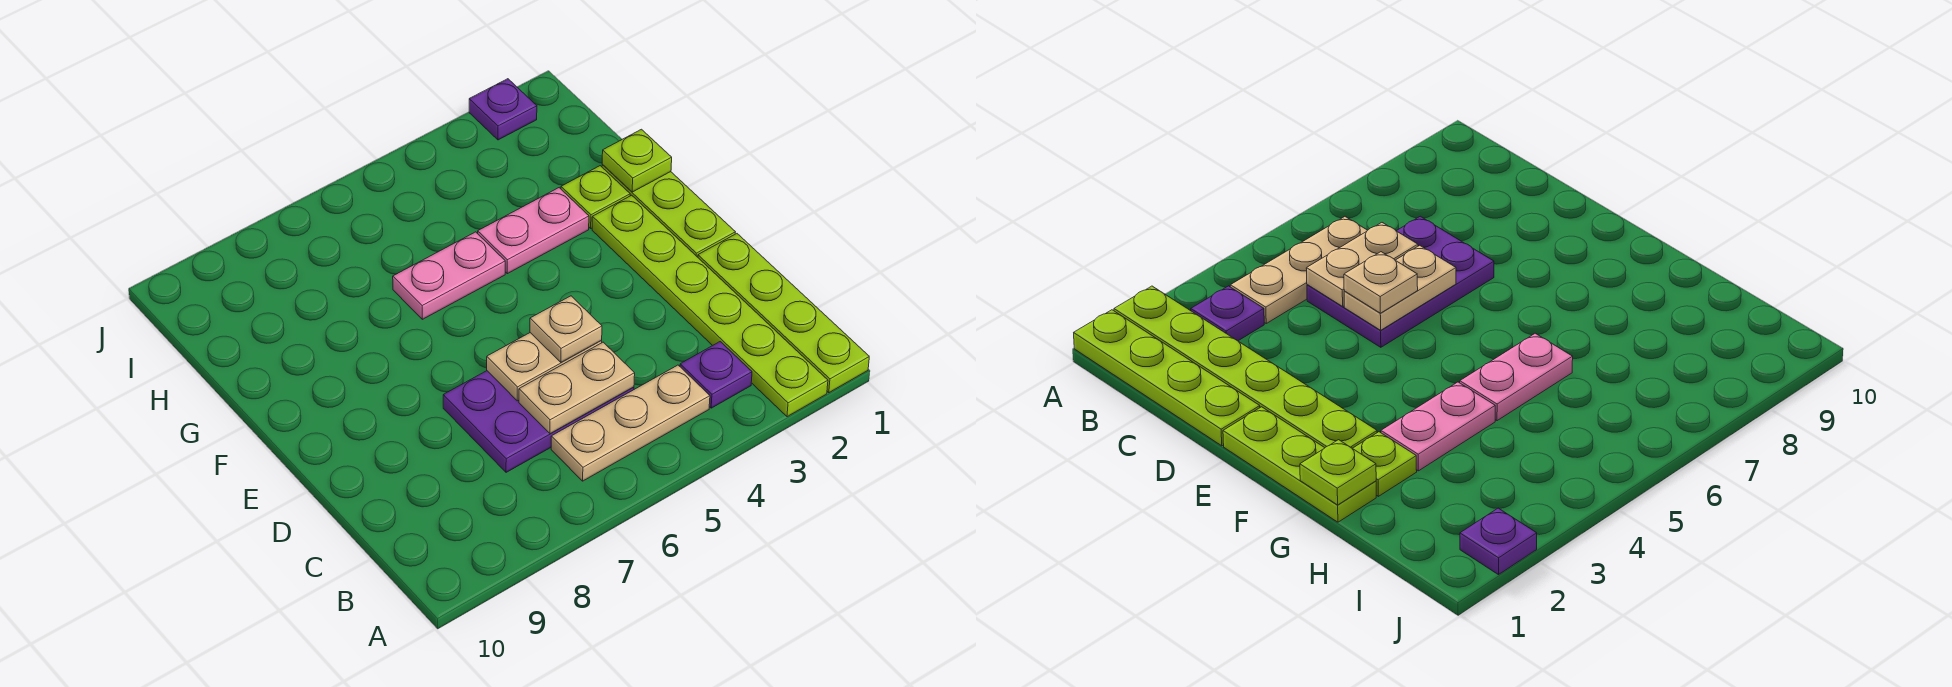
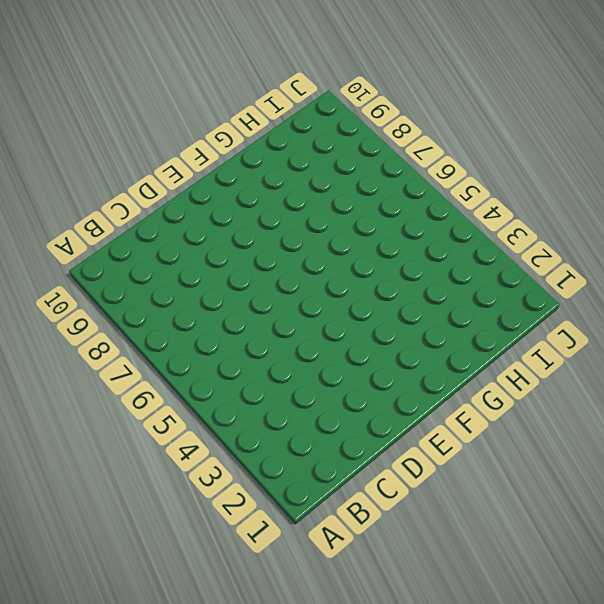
none -> lime plate A1:D1 level 1
none -> lime plate A2:F2 level 1
none -> purple plate B3 level 1

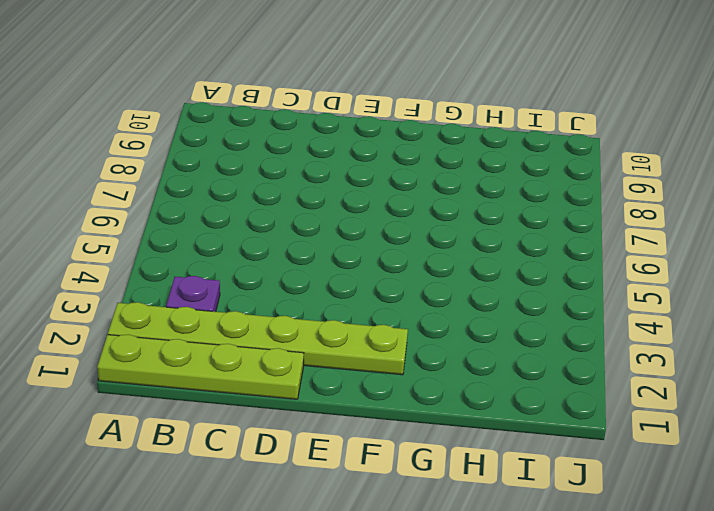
none -> tan plate B4:B6 level 1
none -> purple plate C5:D7 level 1
none -> lime plate E1:G1 level 1

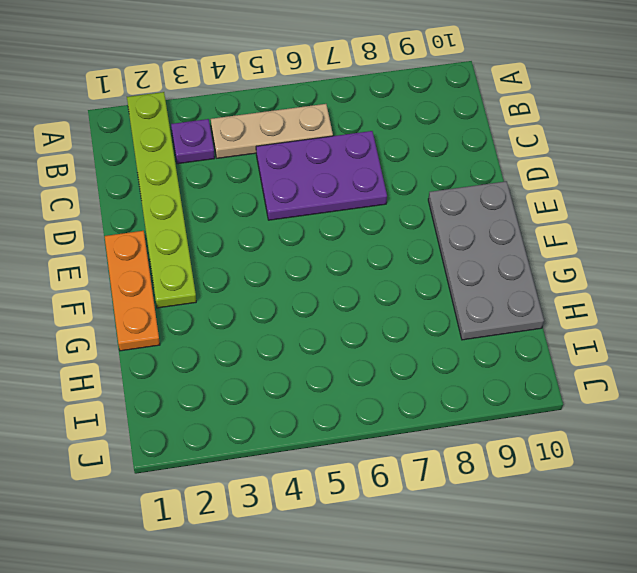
orange plate E1:G1 level 1 -> lime plate E1:G1 level 1
grey plate E9:H10 level 1 -> none
none -> lime plate A1:D1 level 1
none -> lime plate G2 level 1
none -> pink plate G3:G4 level 1

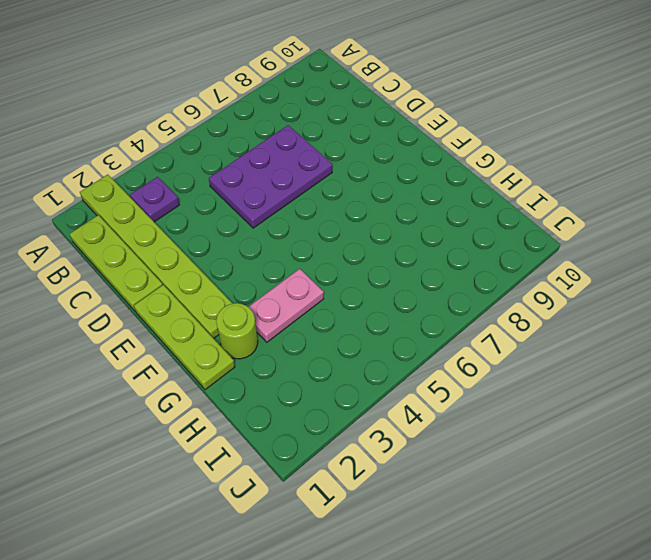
lime plate B1:D1 level 1 -> lime plate A1:D1 level 1
lime round brick G2 level 1 -> lime plate G2 level 1
none -> tan plate B4:B6 level 1
none -> pink plate G5:G6 level 1
none -> purple plate J2 level 1

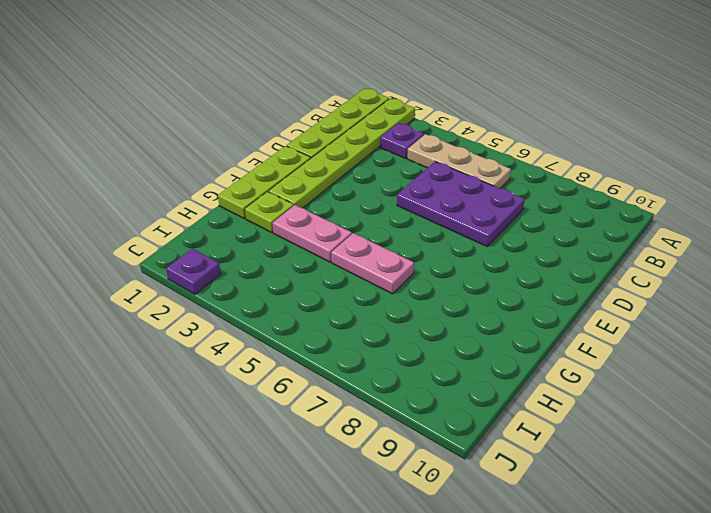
none -> tan plate C5:C6 level 2
none -> tan plate D5:D6 level 2
none -> lime plate G1 level 2

